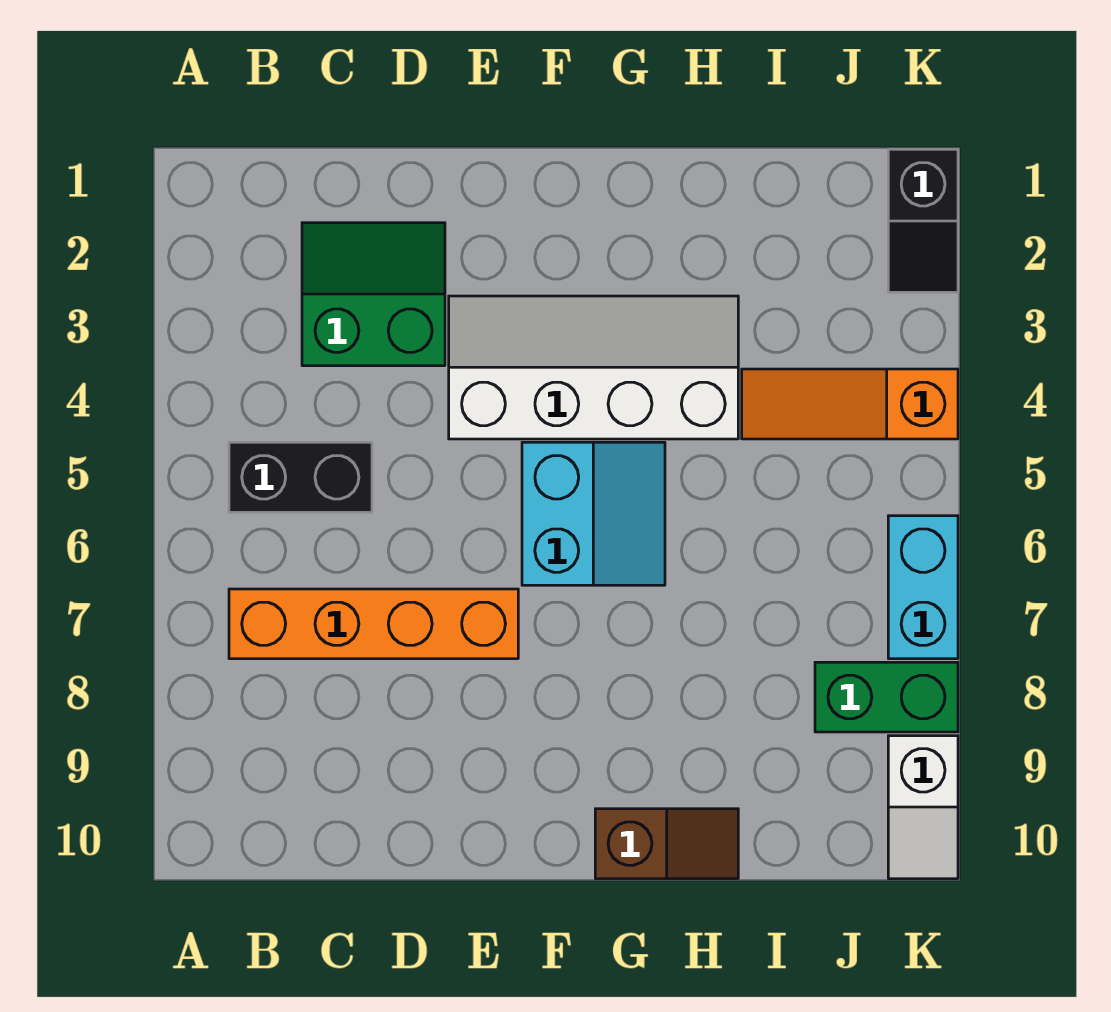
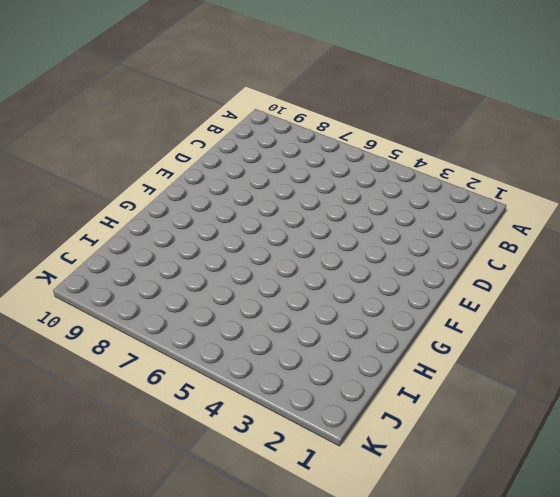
none -> black brick B5:C5 level 1
none -> orange brick B7:E7 level 1

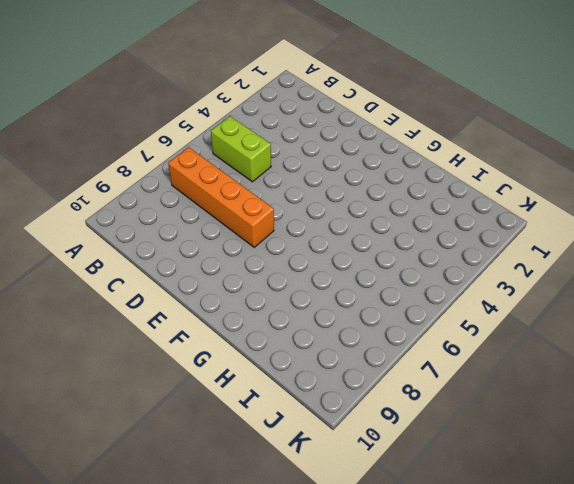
lime brick B5:C5 level 1 -> black brick B5:C5 level 1
none -> green slope C2:D3 level 1 top 3
none -> white slope E3:H4 level 1 top 4

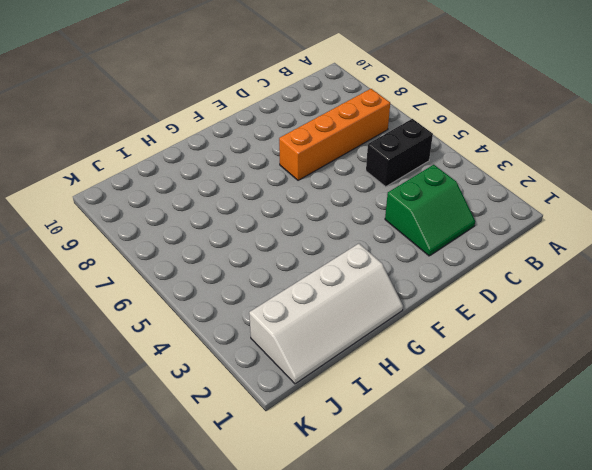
white slope G1:J2 level 1 top 2 -> white slope E3:H4 level 1 top 4
none -> cyan slope F5:G6 level 1 top F
none -> brown slope G10:H10 level 1 top G

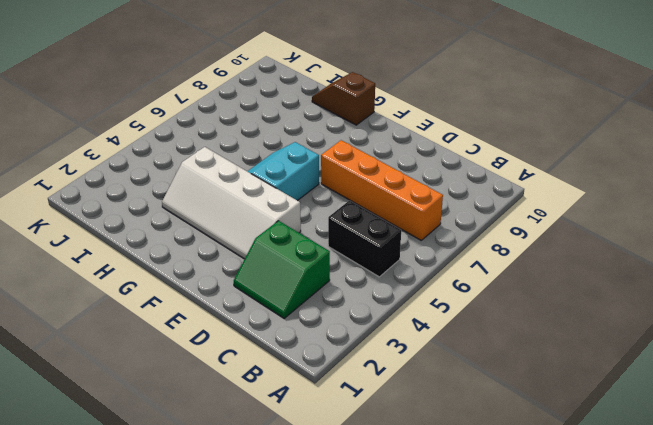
none -> orange slope I4:K4 level 1 top K
none -> green brick J8:K8 level 1

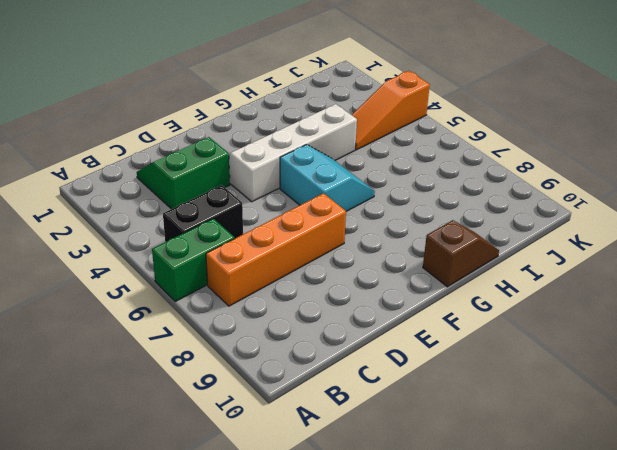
green brick A6:B6 level 1 -> green brick J8:K8 level 1
none -> black slope K1:K2 level 1 top 1
none -> cyan brick K6:K7 level 1

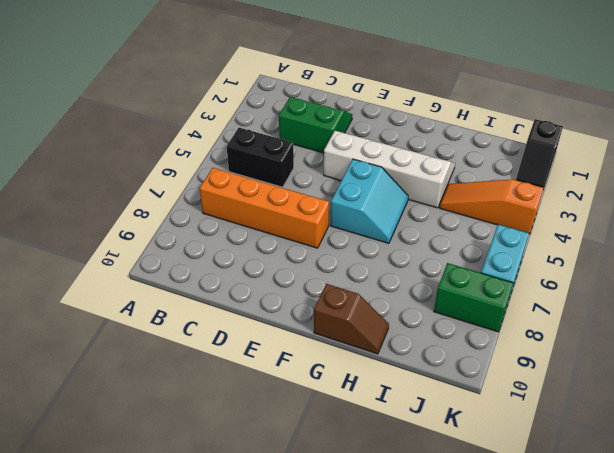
none -> white slope K9:K10 level 1 top 9

